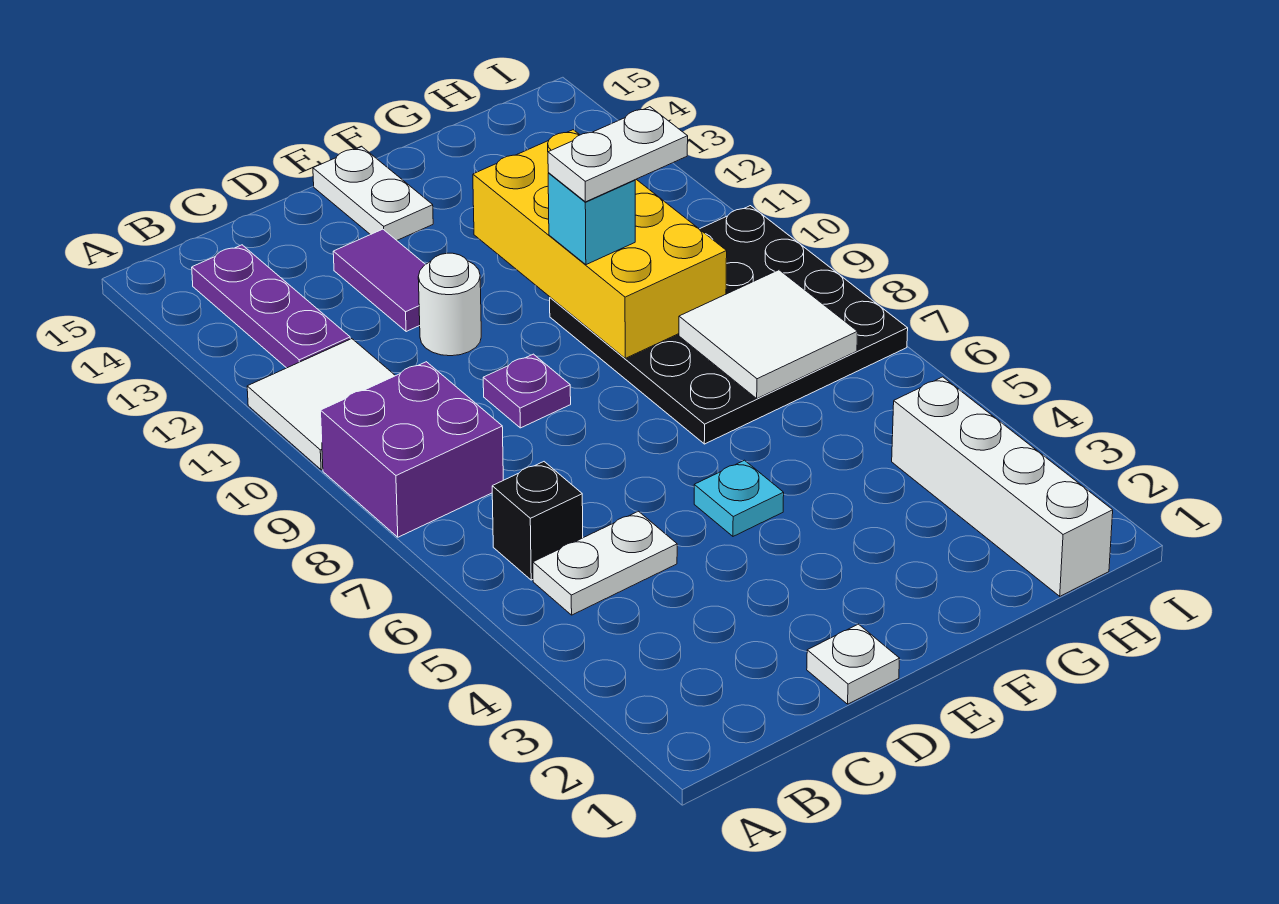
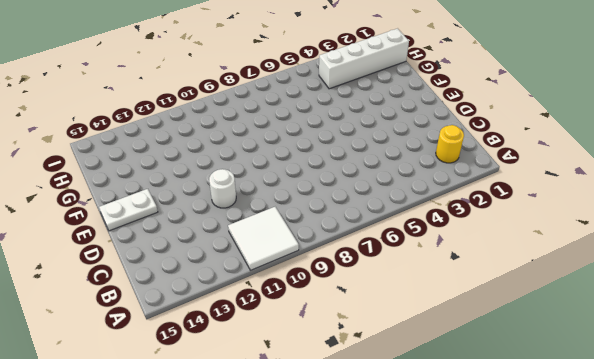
yellow round brick B2 level 1 -> none
none -> purple brick A8:B9 level 1
none -> white plate B5:C5 level 1
none -> black brick B6 level 1

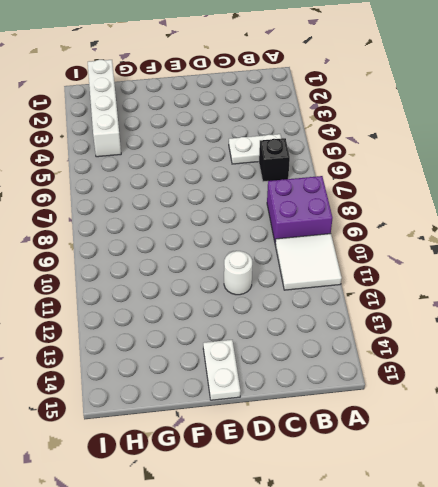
none -> purple plate B12:B14 level 1
none -> white plate D1 level 1
none -> purple plate D9 level 1

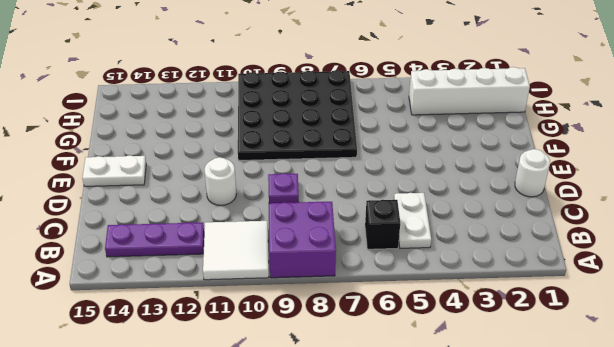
white round brick D1 level 1 -> white plate D1 level 1
none -> purple tile D12:D13 level 1
none -> cyan plate E5 level 1
none -> yellow brick F9:G12 level 2

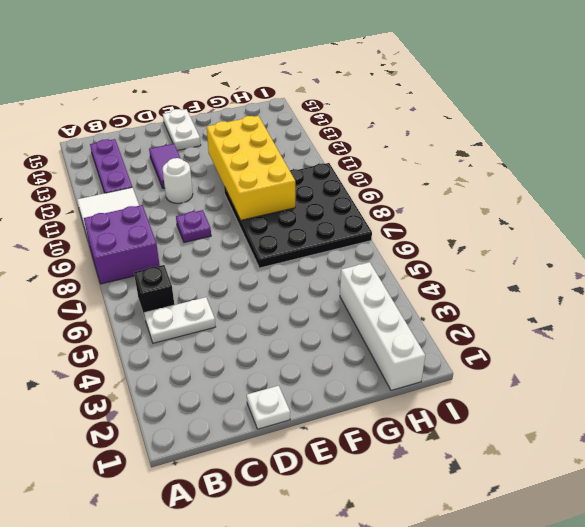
none -> cyan plate E5 level 1
none -> white tile G7:H8 level 2
none -> cyan brick F10 level 3

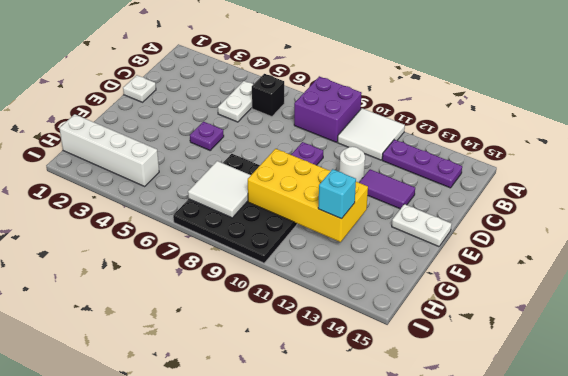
purple plate E5 level 1 -> cyan plate E5 level 1
cyan brick G12 level 3 -> cyan brick F10 level 3
none -> white plate F10:G10 level 4

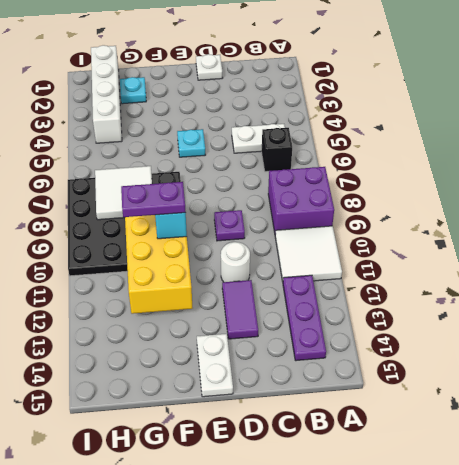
purple plate F10:G10 level 4 -> white plate F10:G10 level 4
cyan plate G2 level 1 -> none

